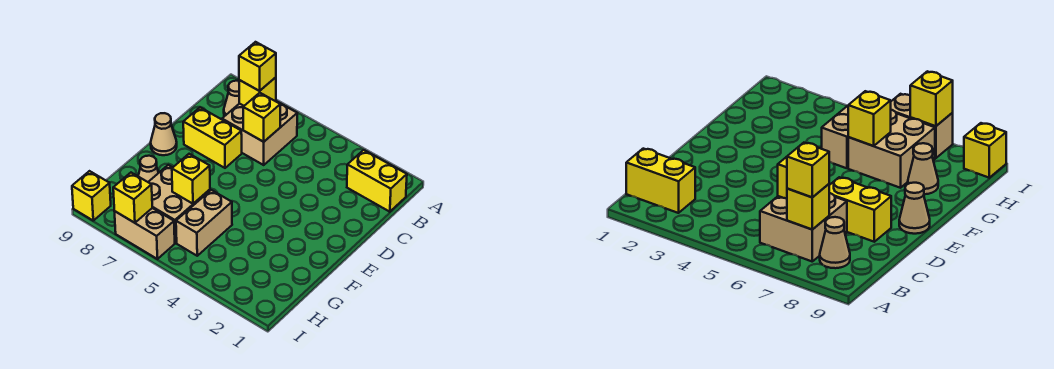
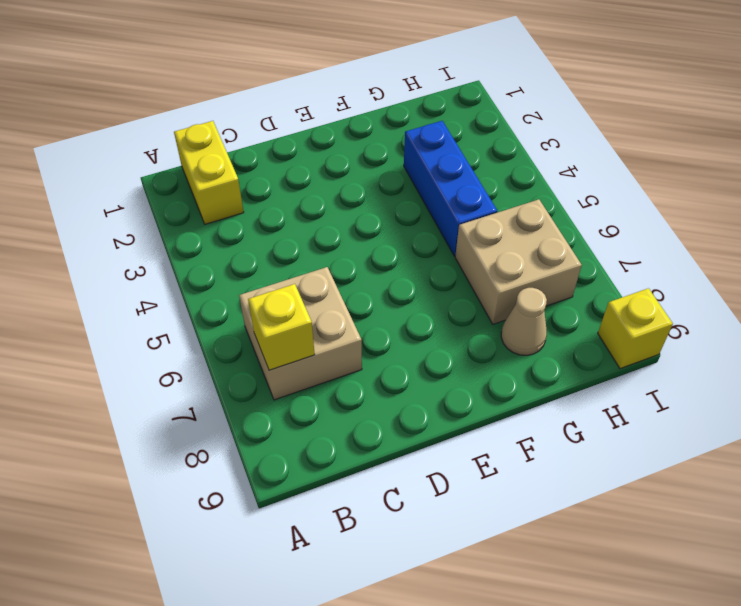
blue brick G3:G5 level 1 -> tan brick G5:H5 level 1
none -> tan cone B8 level 1
none -> yellow brick D7:D8 level 1
none -> tan cone E9 level 1

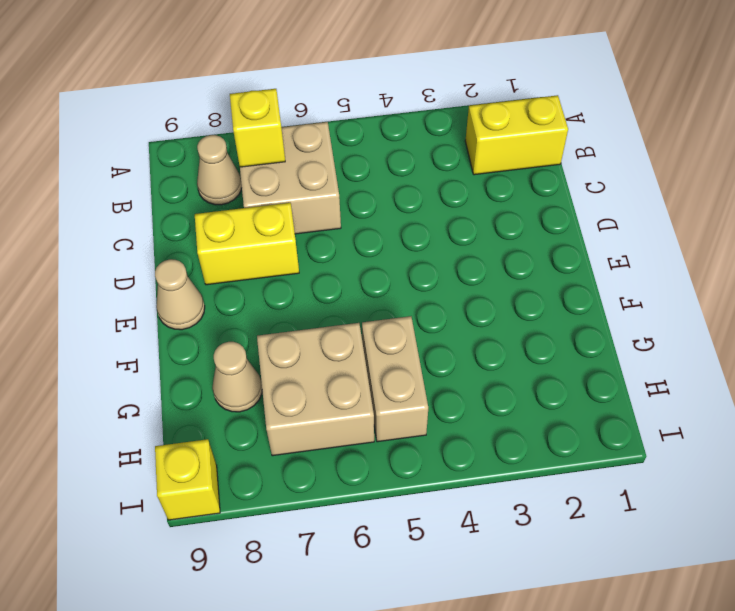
none -> tan brick I6:I7 level 1
none -> yellow brick C6 level 2
none -> yellow brick G6 level 2

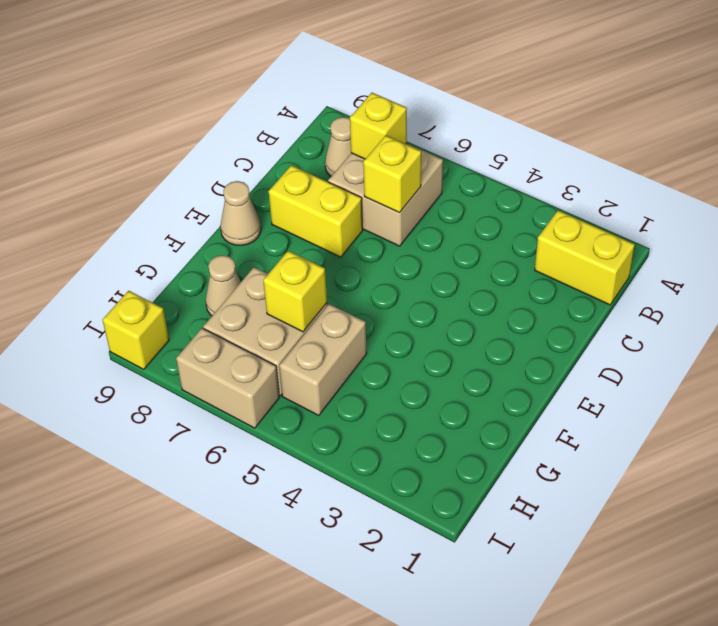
none -> yellow brick I7 level 2
none -> yellow brick B7 level 3

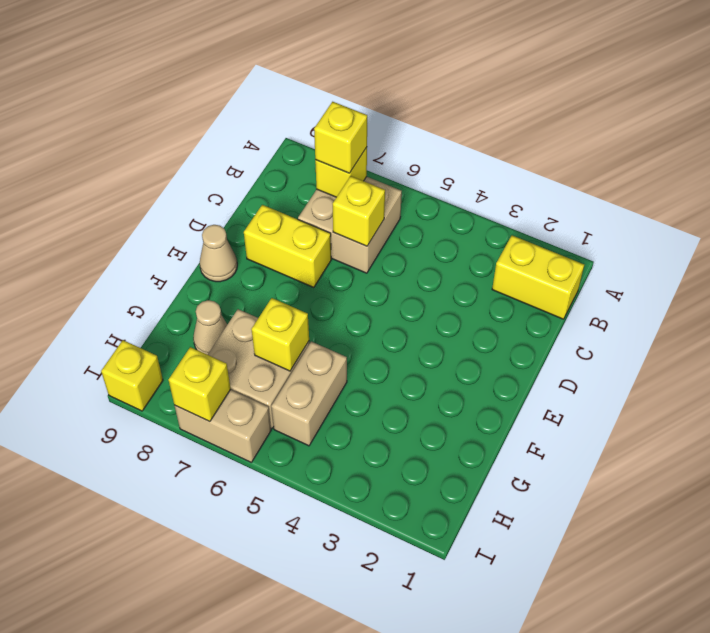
none -> tan cone B8 level 1

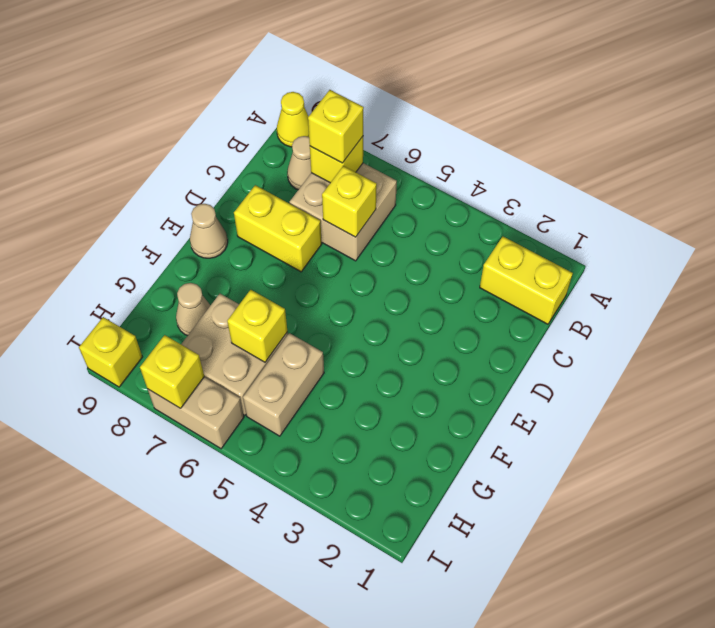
yellow cone A9 level 1 -> none

